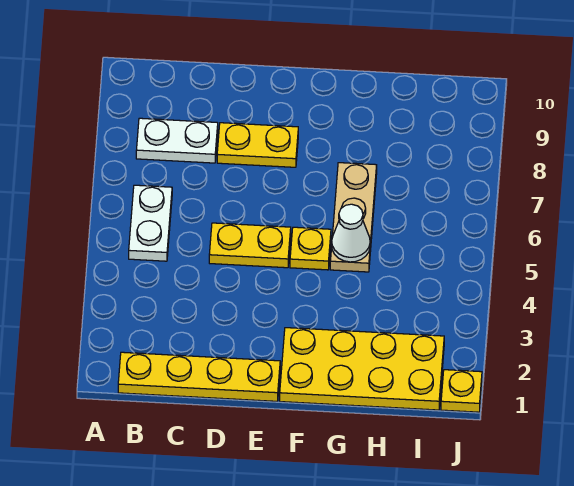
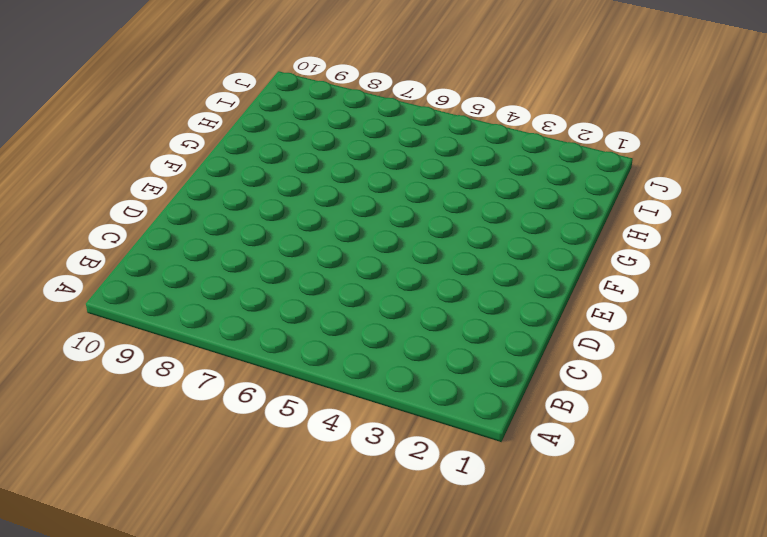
none -> yellow plate B1:E1 level 1
none -> white plate B5:B6 level 1

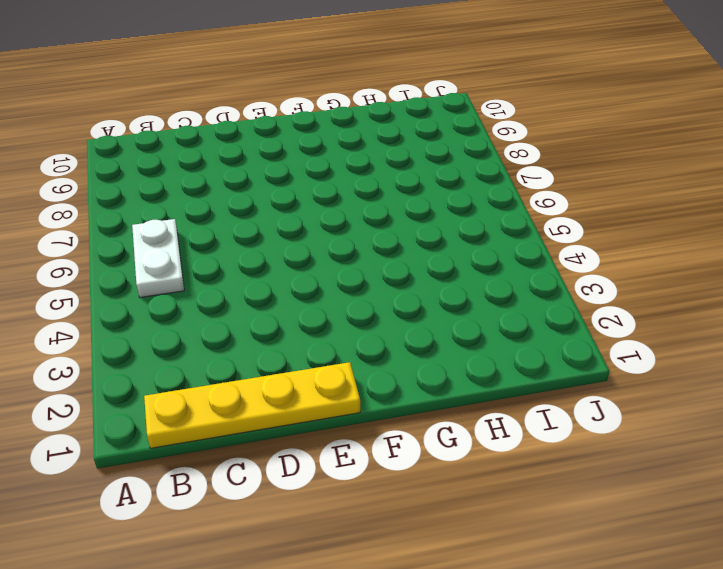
none -> white plate B8:C8 level 1
none -> yellow plate D5:E5 level 1

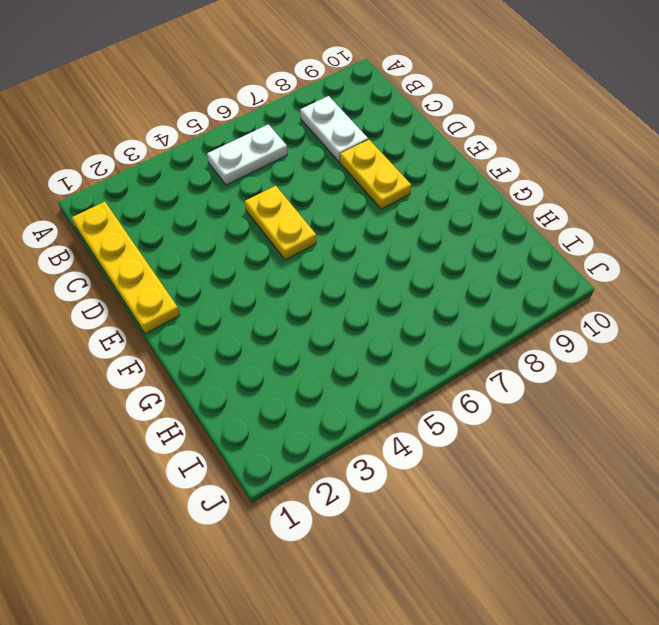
none -> yellow plate F1:I2 level 1
none -> yellow plate F5 level 1

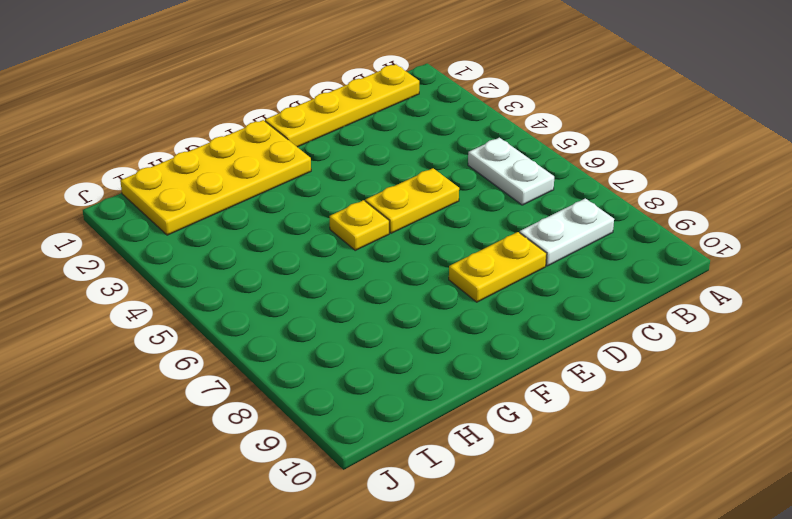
none -> tan plate G5:G7 level 1
none -> yellow plate J1 level 1

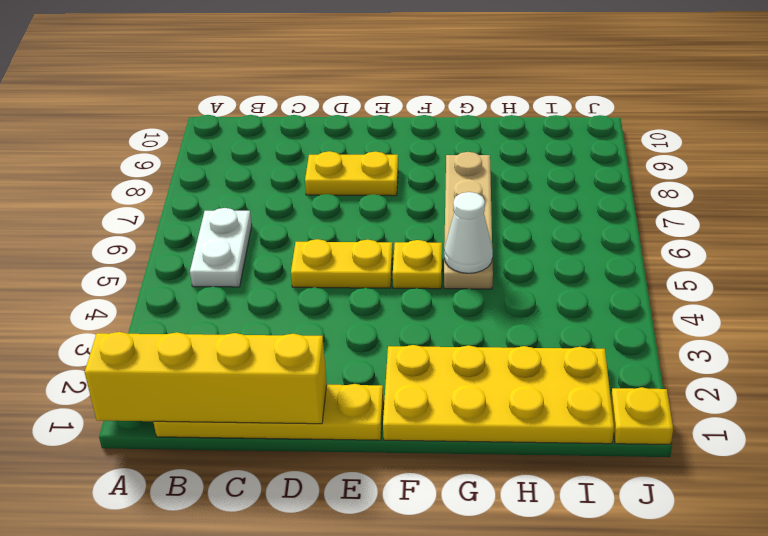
yellow brick A1:D1 level 2 -> none
tan plate G5:G8 level 1 -> tan plate G5:G7 level 1
none -> white plate B8:C8 level 1

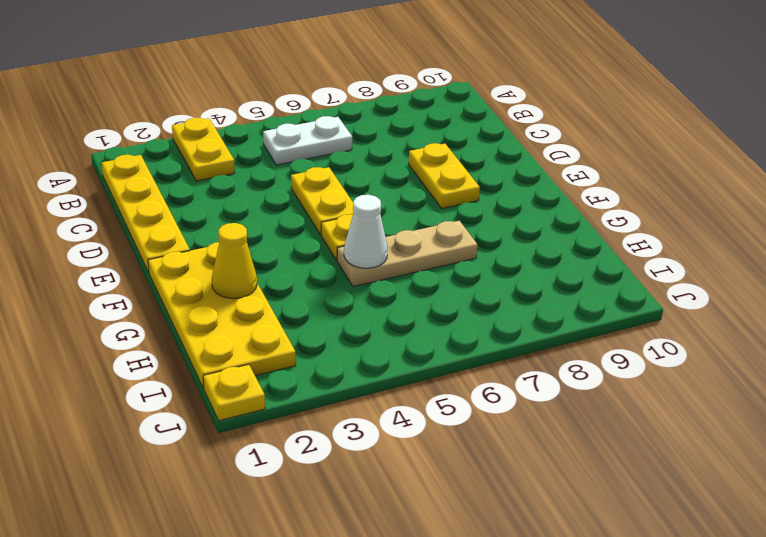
yellow plate A3:B3 level 1 -> none
yellow cone G2 level 2 -> none
none -> white plate B8:C8 level 1

